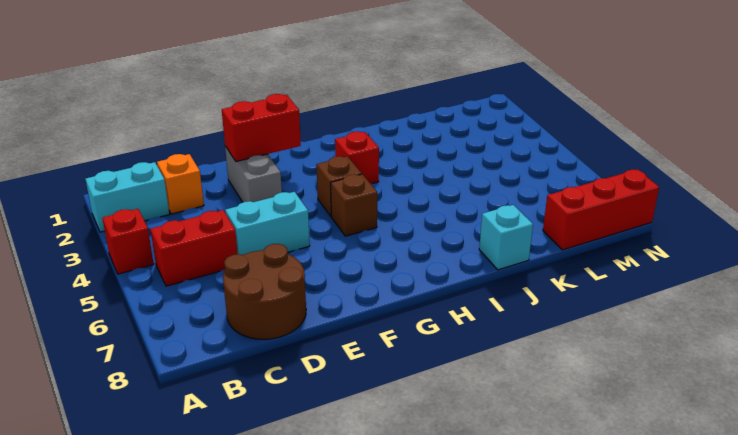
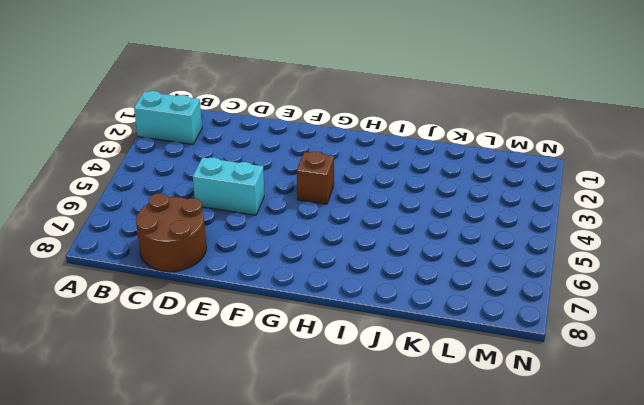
none -> red brick A4 level 1
none -> red brick B5:C5 level 1
none -> orange brick C2 level 1

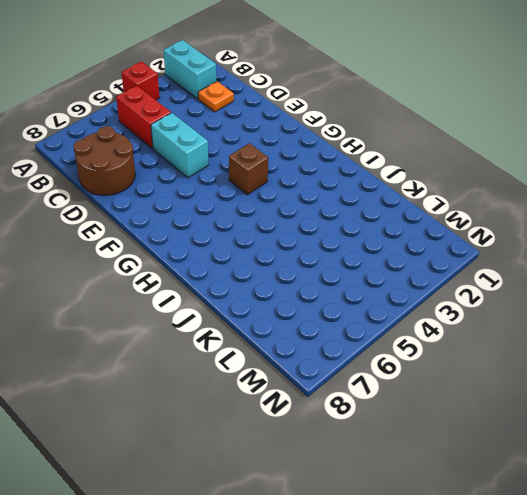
orange plate C2 level 1 -> orange brick C2 level 1
none -> grey brick E2:E3 level 1
none -> brown brick G5 level 1
none -> red brick H3 level 1

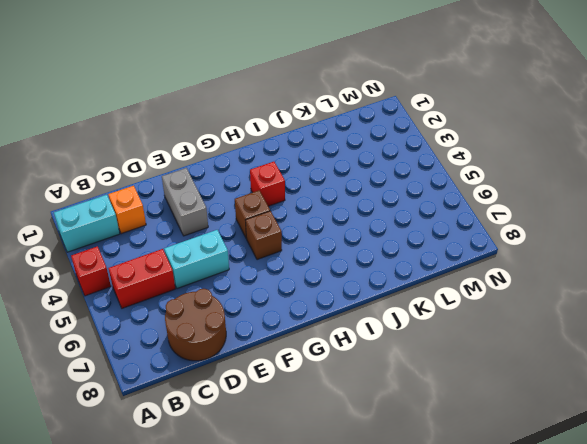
none -> cyan brick J8 level 1
none -> red brick L8:N8 level 1
none -> red brick E2:F2 level 2

